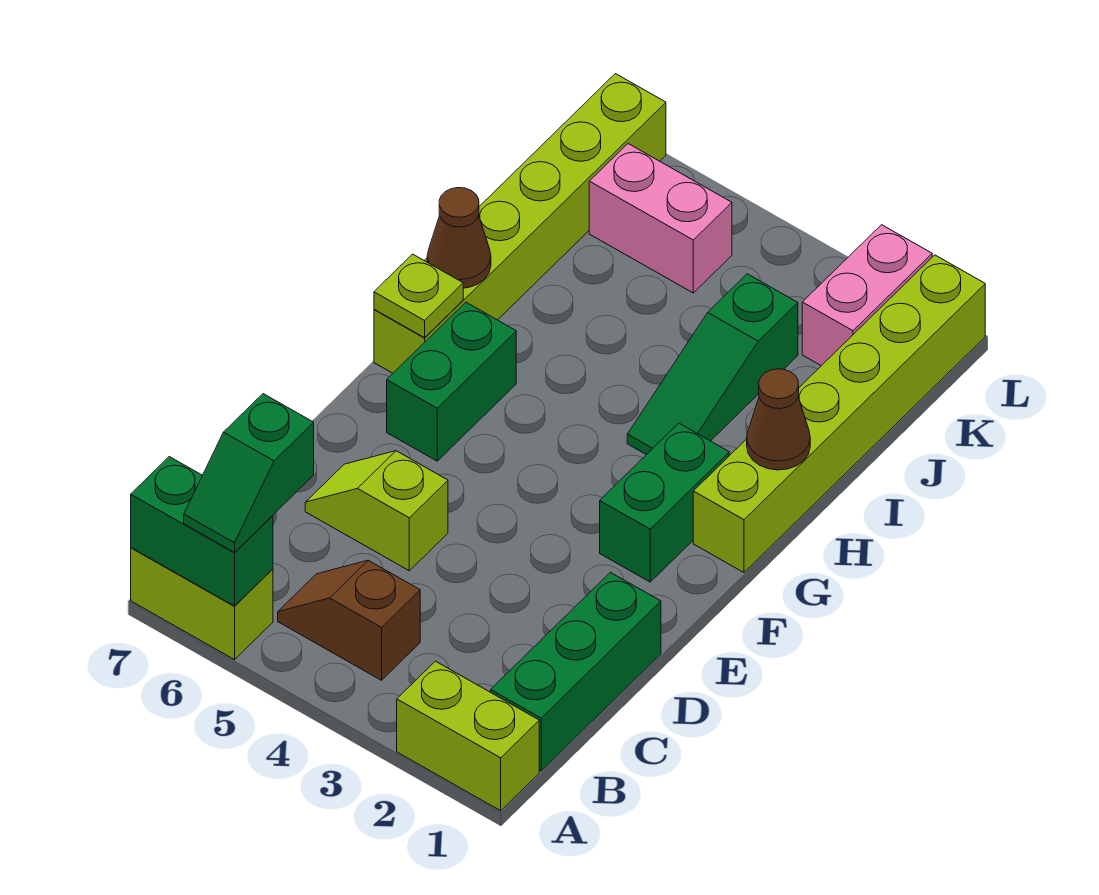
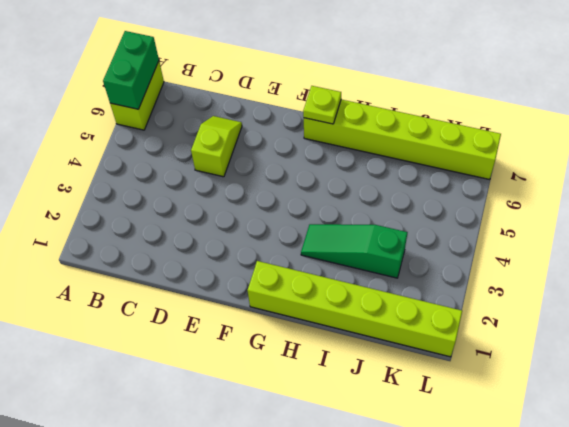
none -> lime brick A1:A2 level 1
none -> green brick B1:D1 level 1
none -> brown slope B4:B5 level 1 top 4

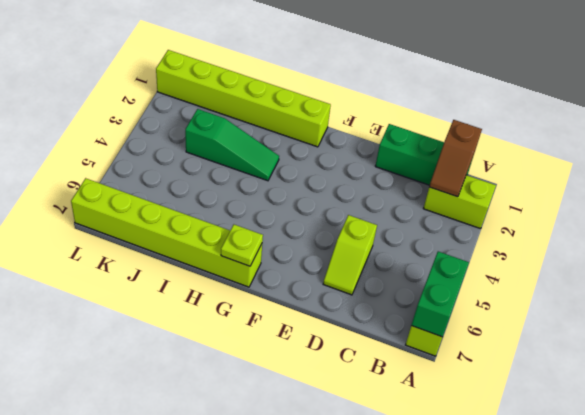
lime brick A2:B2 level 1 -> lime brick A1:A2 level 1
brown slope B1:B2 level 2 top 1 -> brown slope B4:B5 level 1 top 4
none -> green brick F2:G2 level 1
none -> green brick F6:G6 level 1
none -> pink brick K2:L2 level 1

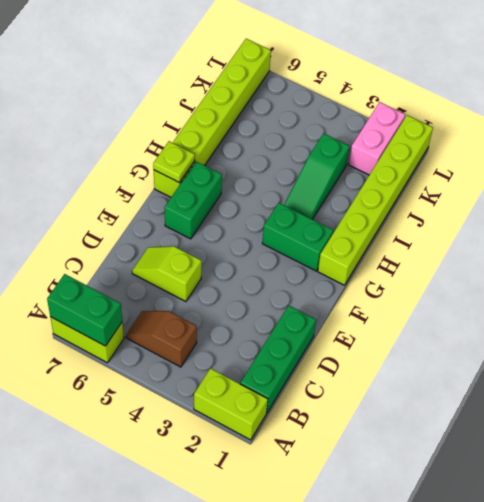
green brick G2:G3 level 1 -> green brick F2:G2 level 1
none -> pink brick K5:K6 level 1
none -> brown cone H1 level 2
none -> brown cone H7 level 2

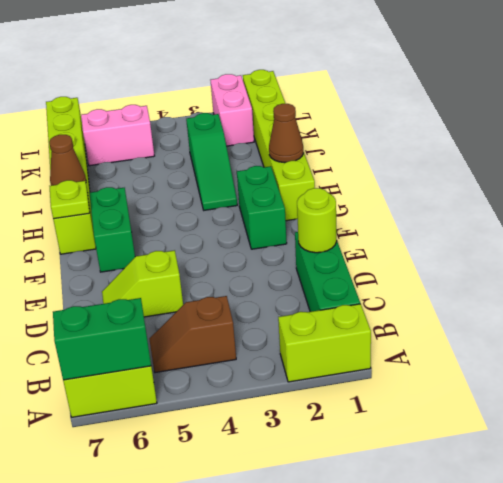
lime round brick D1 level 2 -> none
none -> green slope A6:B6 level 3 top B

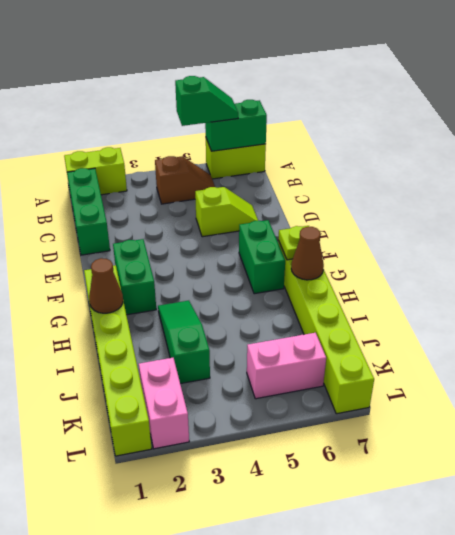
green slope A5:A6 level 3 top 5 -> green slope A6:B6 level 3 top B

